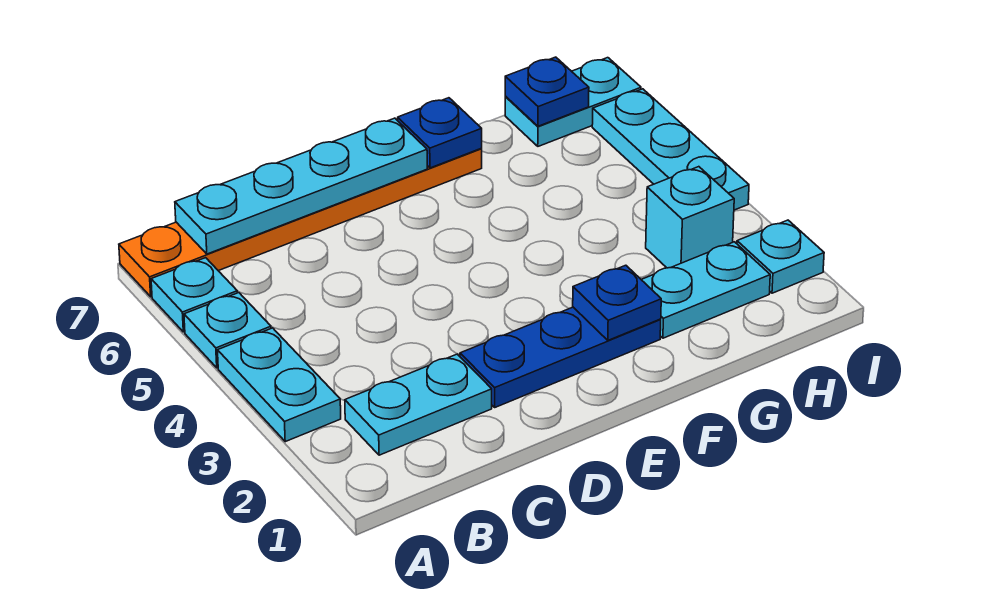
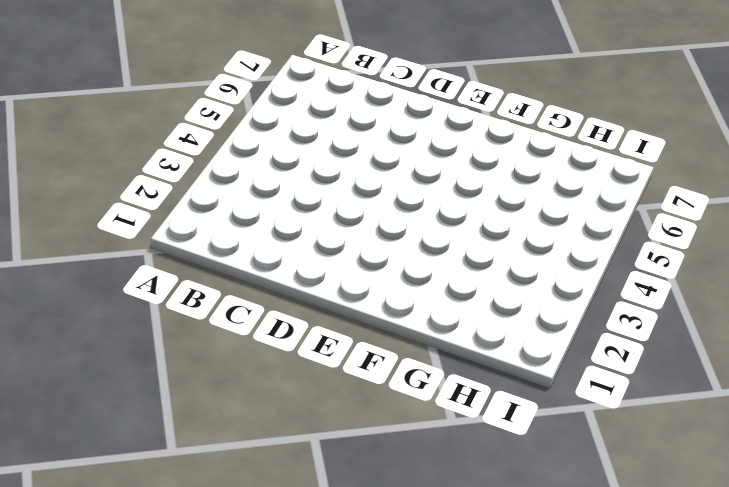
none -> cyan plate A3:A4 level 1
none -> cyan plate A5 level 1
none -> cyan plate A6 level 1

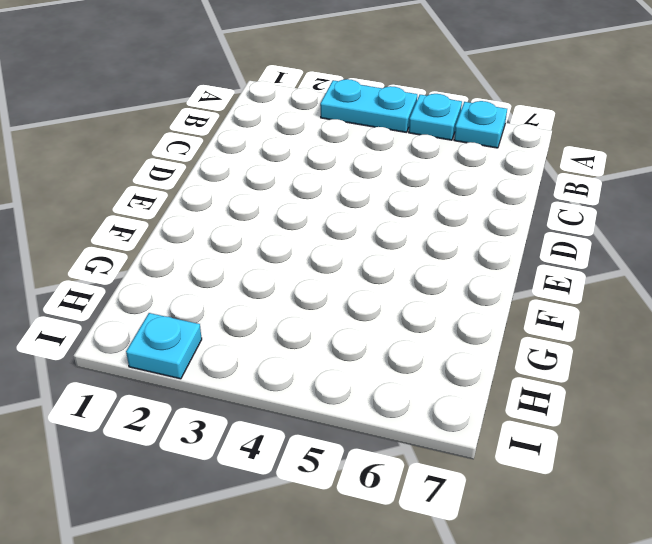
none -> orange plate A7:F7 level 1
none -> cyan plate B2:C2 level 1
none -> blue plate D2:F2 level 1

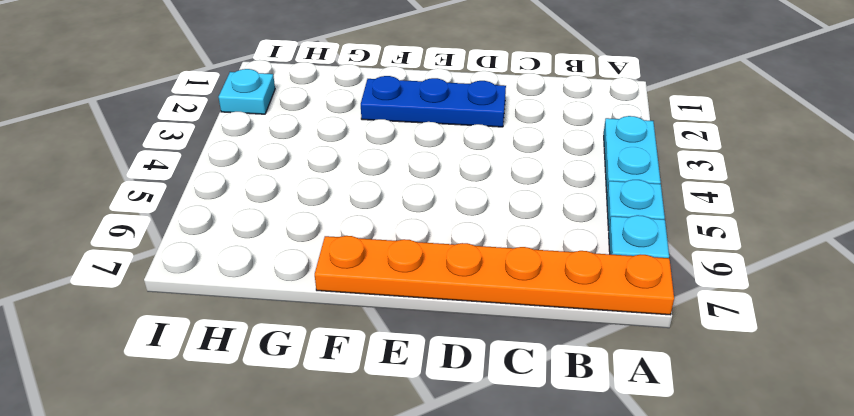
none -> cyan plate B2:C2 level 1
none -> cyan plate G2:H2 level 1
none -> cyan brick H3 level 1

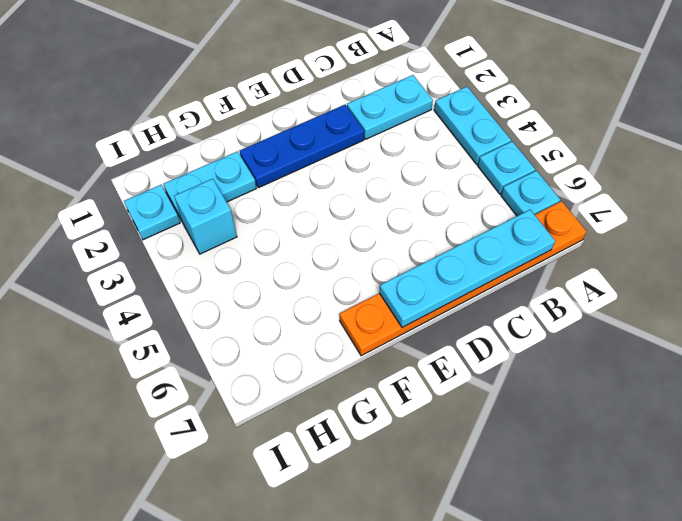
none -> cyan plate H7:I7 level 1
none -> cyan plate I4:I6 level 1
none -> blue plate F2 level 2

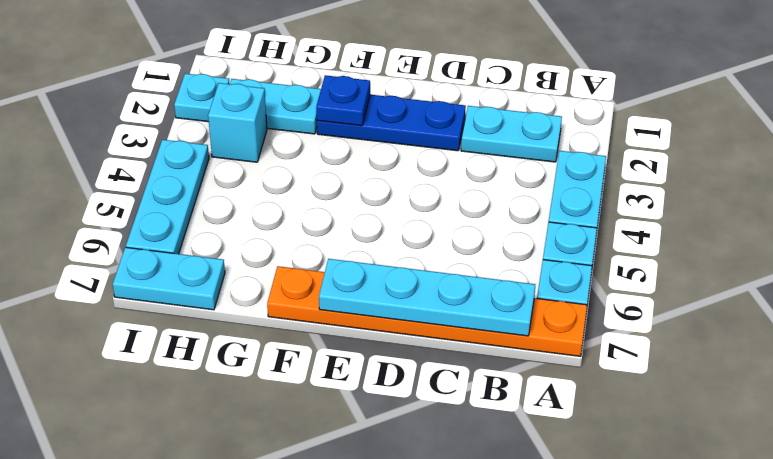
none -> blue plate F7 level 2
none -> blue plate H7 level 2

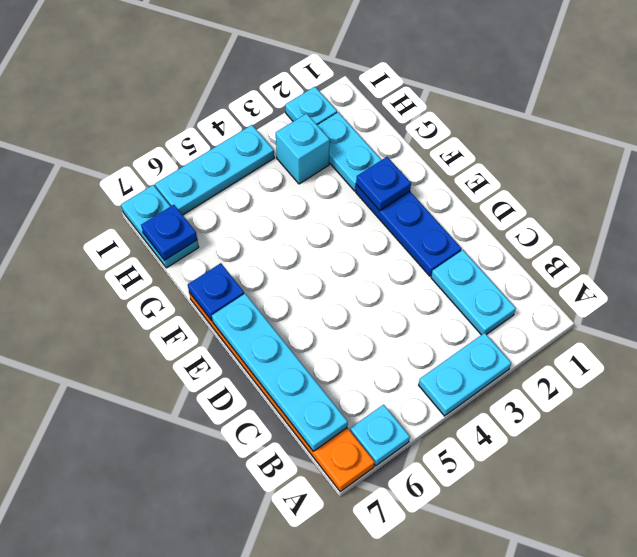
none -> cyan plate A5 level 1

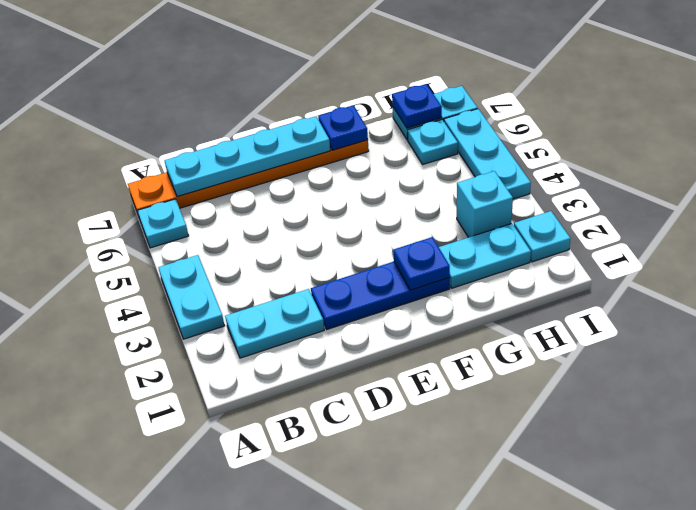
cyan plate H6 level 1 -> cyan plate A5 level 1

